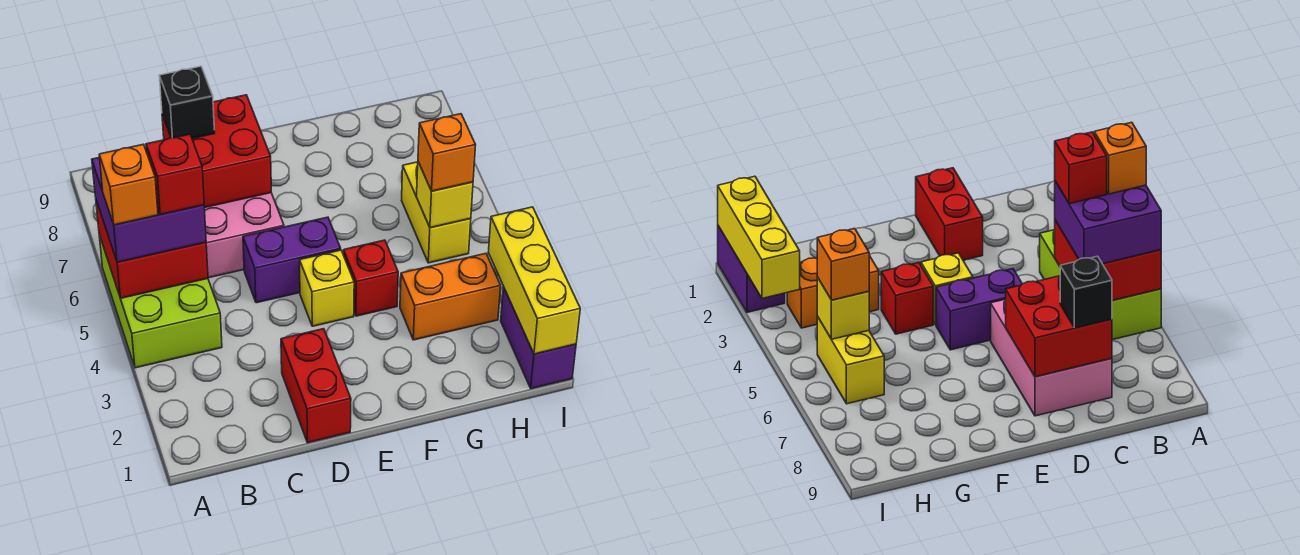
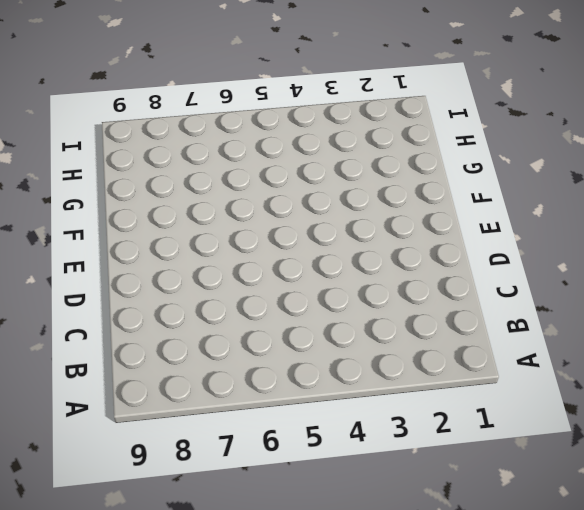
none -> lime brick A4:B6 level 1
none -> pink brick C6:D8 level 1
none -> red brick D1:D2 level 1

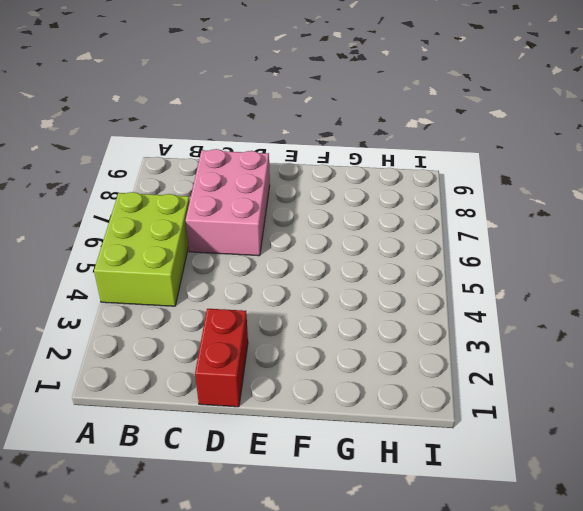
none -> purple brick D5:E5 level 1
none -> yellow brick E4 level 1
none -> red brick F4 level 1

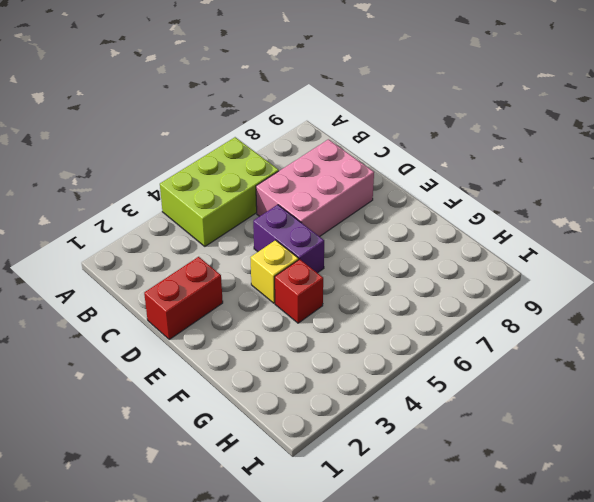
none -> orange brick G3:H3 level 1
none -> yellow brick H5:H6 level 1
none -> purple brick I1:I2 level 1

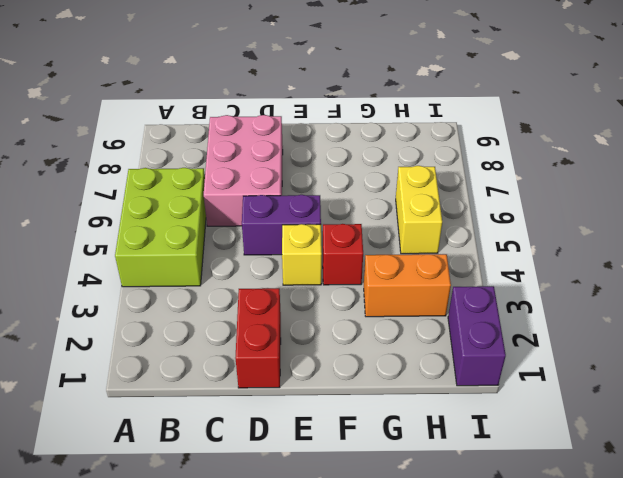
none -> red brick A5:B6 level 2
none -> red brick C7:D8 level 2
none -> yellow brick H5 level 2

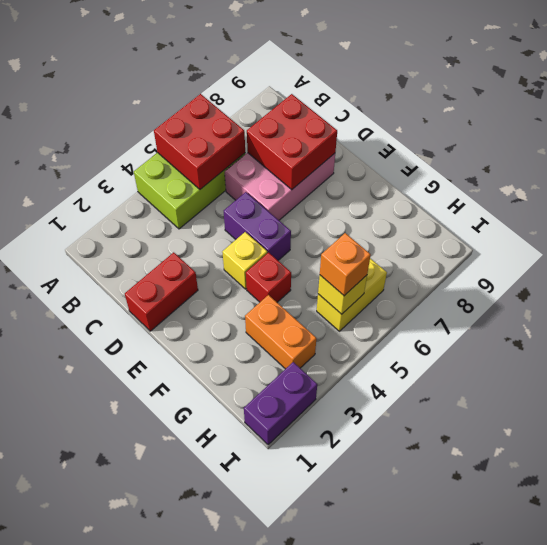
none -> yellow brick I1:I3 level 2
none -> purple brick A5:B6 level 3
none -> black brick C8 level 3

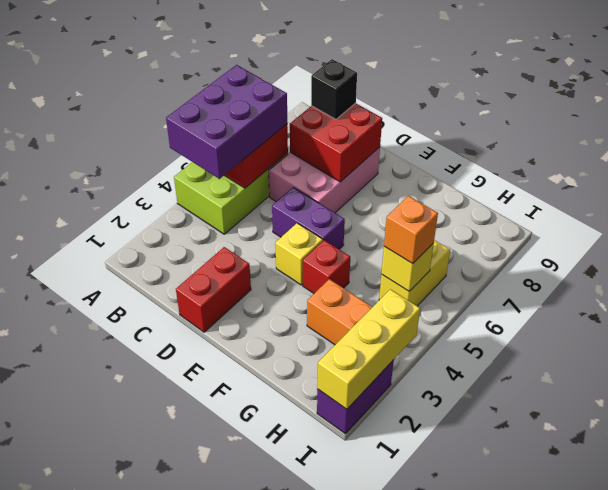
purple brick A4:B6 level 3 -> purple brick A5:B6 level 3
none -> orange brick A5 level 4
none -> red brick B5 level 4

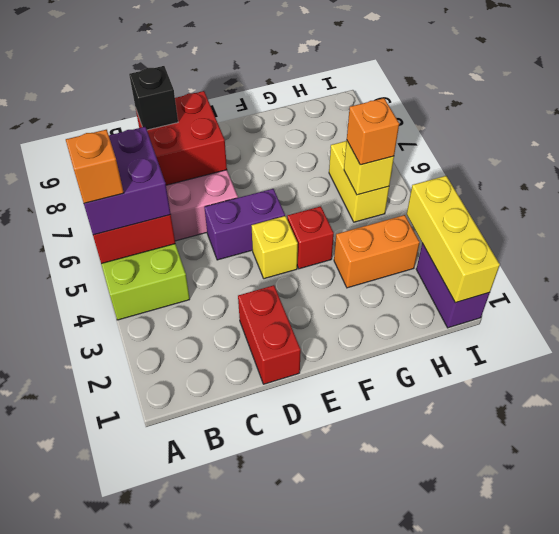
none -> red brick B5 level 4

